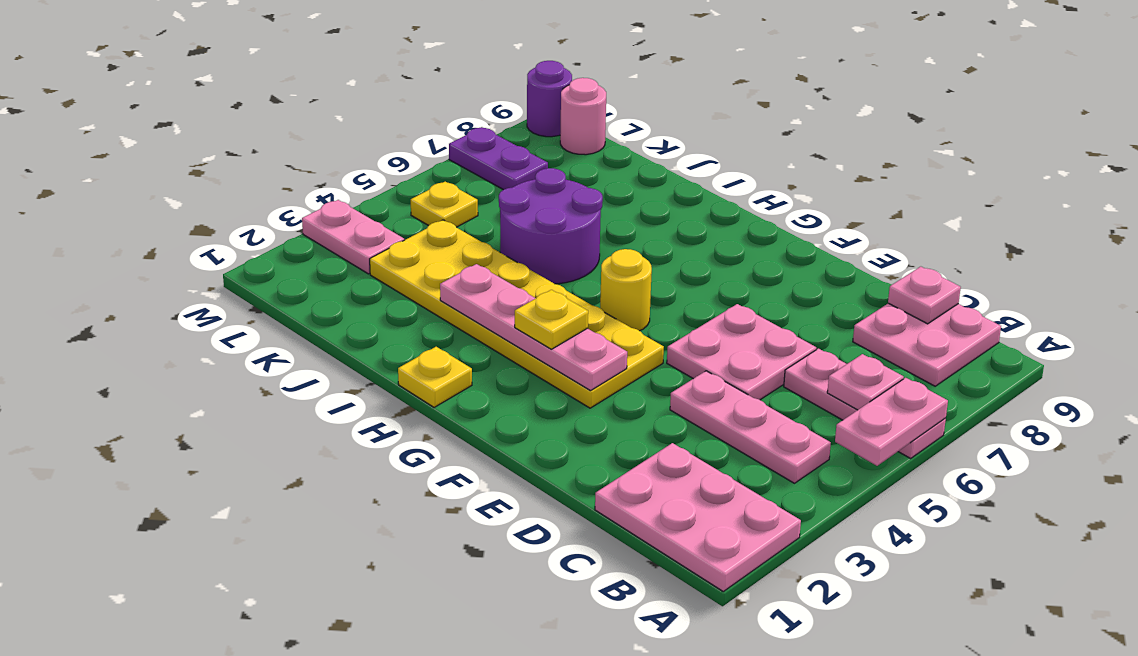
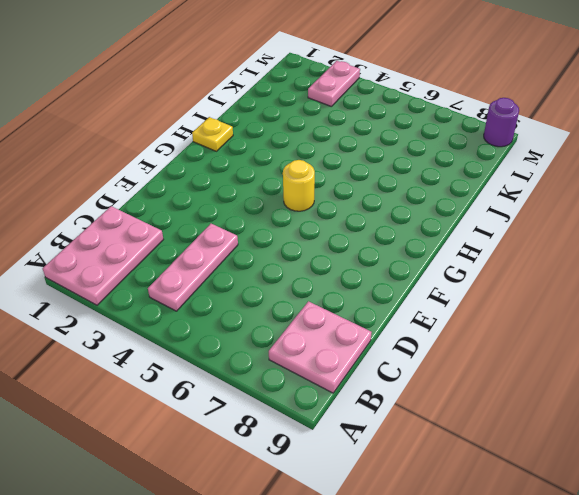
none -> pink plate A6:C6 level 1
none -> pink plate D5:E6 level 1
none -> yellow plate F3:K4 level 1

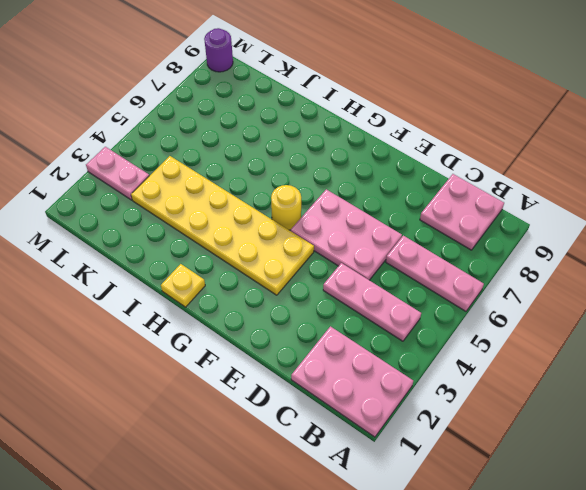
pink plate D5:F6 level 1 -> pink plate D5:E6 level 1
none -> purple round brick I5:J6 level 1
none -> yellow plate L5 level 1
none -> purple plate L7:M7 level 1

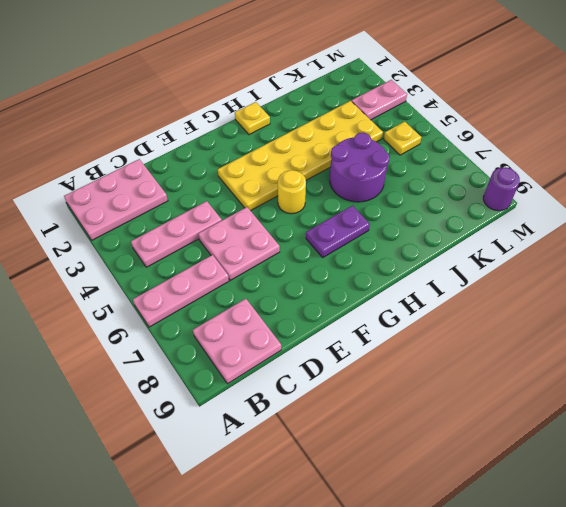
purple plate G7:H7 level 1 -> purple plate L7:M7 level 1
none -> pink round brick L9 level 1
none -> pink plate A5:A6 level 2
none -> pink plate B6 level 2

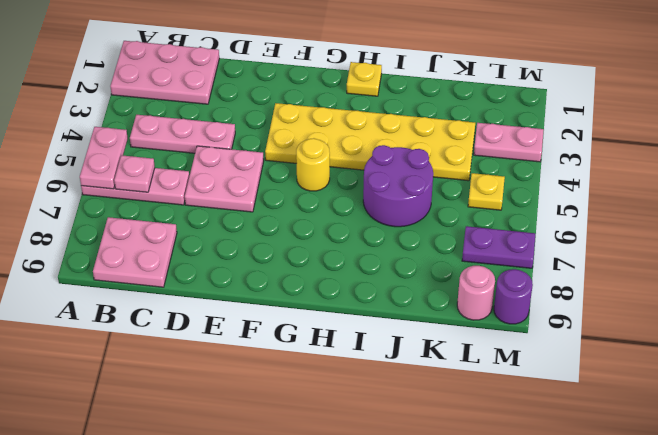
none -> pink plate C9 level 2
none -> pink plate F3:I3 level 2
none -> yellow plate G3 level 3

